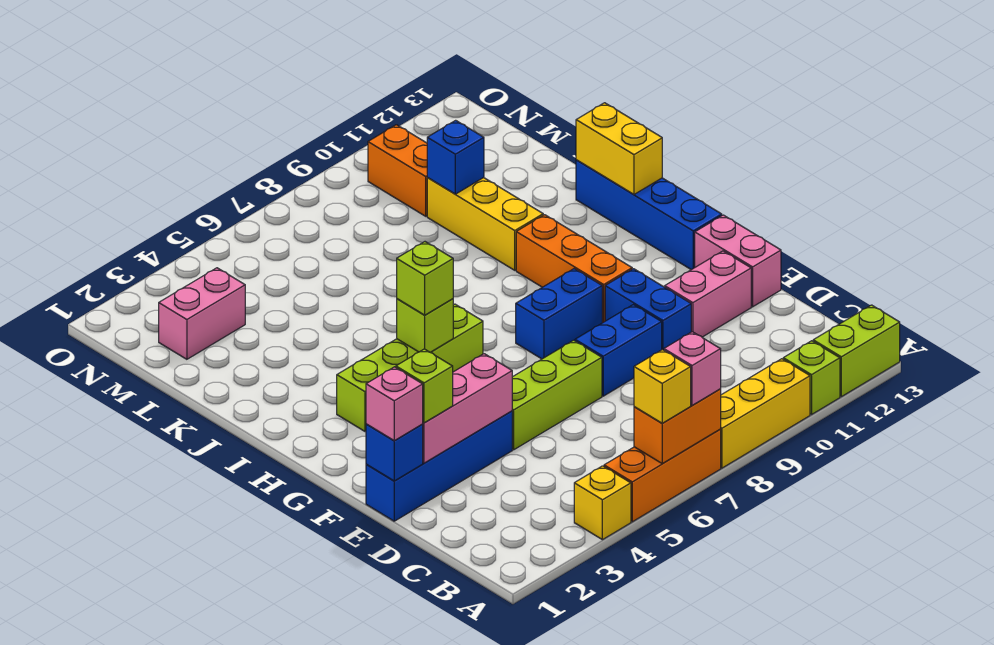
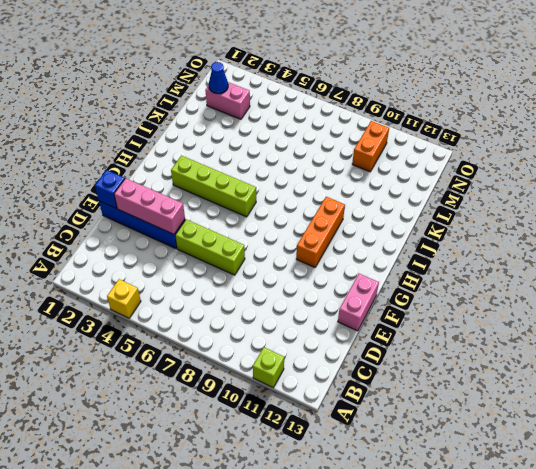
blue cone M2 level 2 -> none
none -> orange brick A5:A7 level 1
none -> yellow brick A8:A10 level 1
none -> lime brick A12:A13 level 1

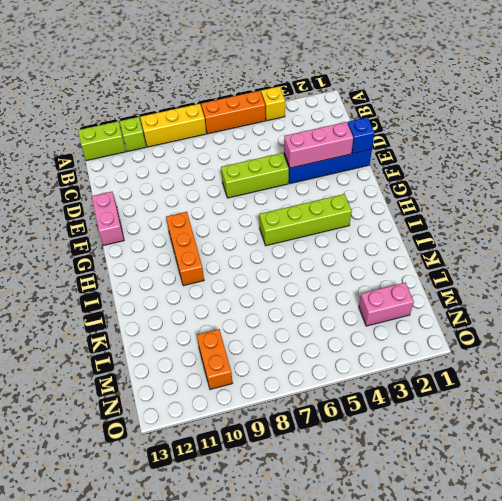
none -> blue brick E8:E9 level 1
none -> blue brick E10:F10 level 1
none -> pink brick E11:E12 level 1

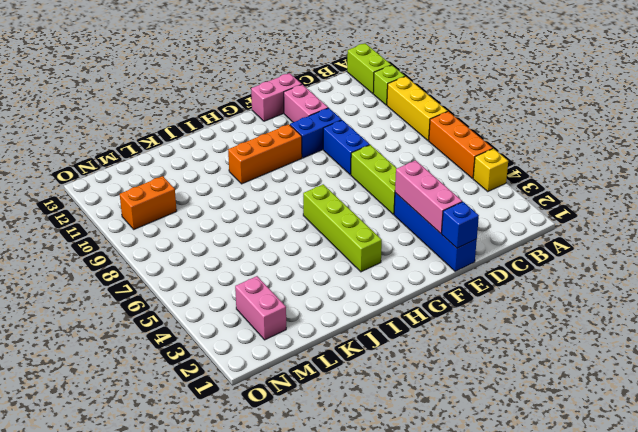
none -> blue brick G8:G9 level 1
none -> blue brick G13:J13 level 1
none -> yellow brick J10:L10 level 1

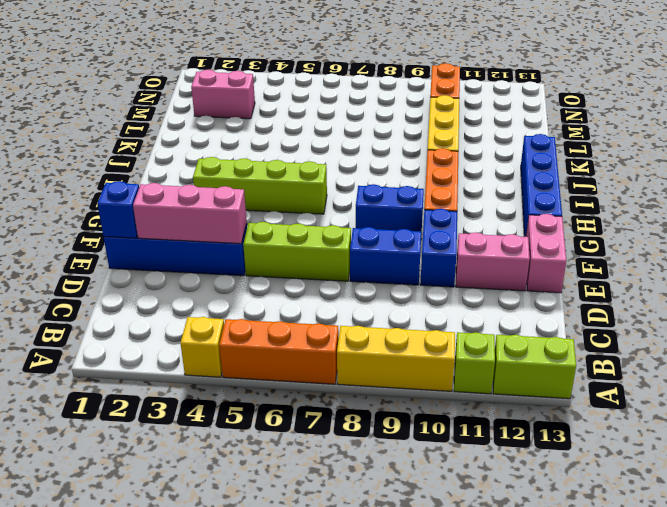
none -> orange brick A6:A7 level 2
none -> lime brick H5 level 2
none -> yellow brick I13:J13 level 2

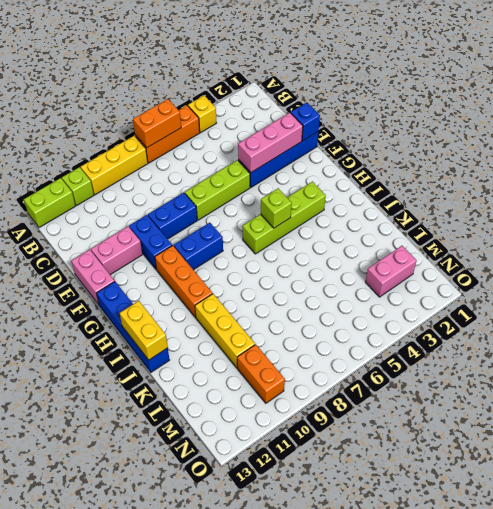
none -> blue brick L10 level 2
none -> yellow brick A6 level 3
none -> pink brick A7 level 3

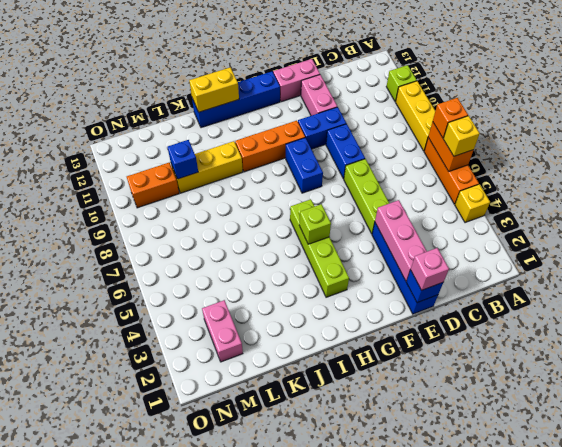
orange brick A7 level 3 -> pink brick A7 level 3
none -> lime brick A12:A13 level 1
none -> lime brick E2 level 3
none -> lime brick H5 level 3

